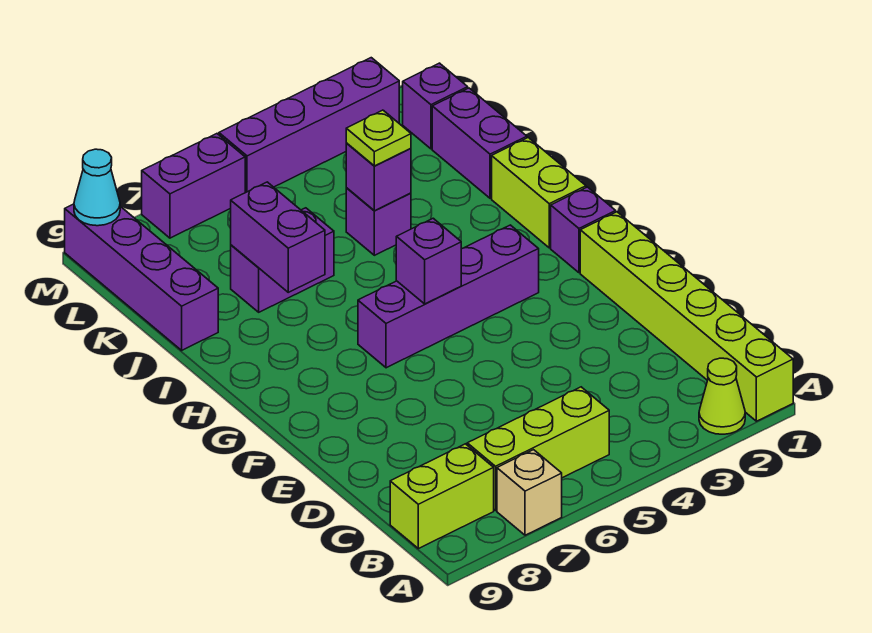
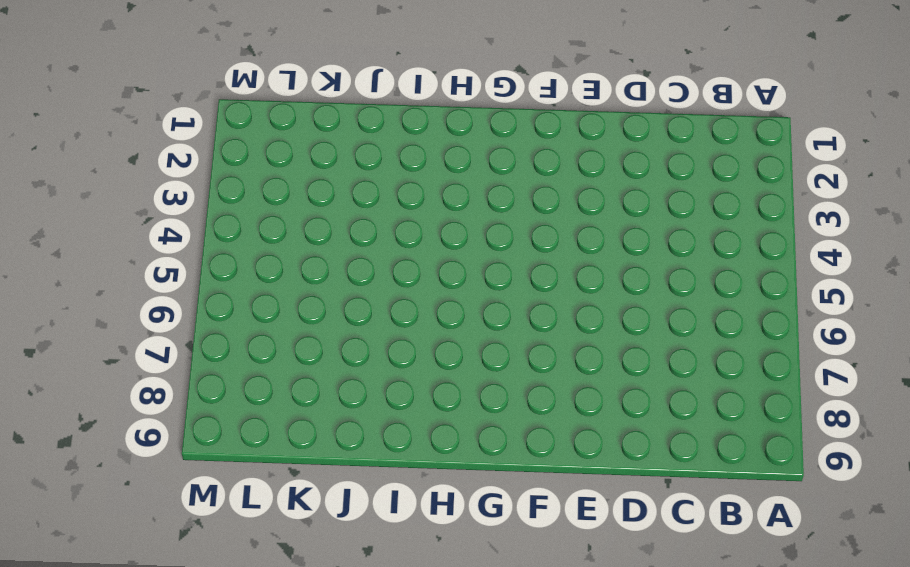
none -> lime brick A1:F1 level 1
none -> lime cone A2 level 1
none -> tan brick A7 level 1

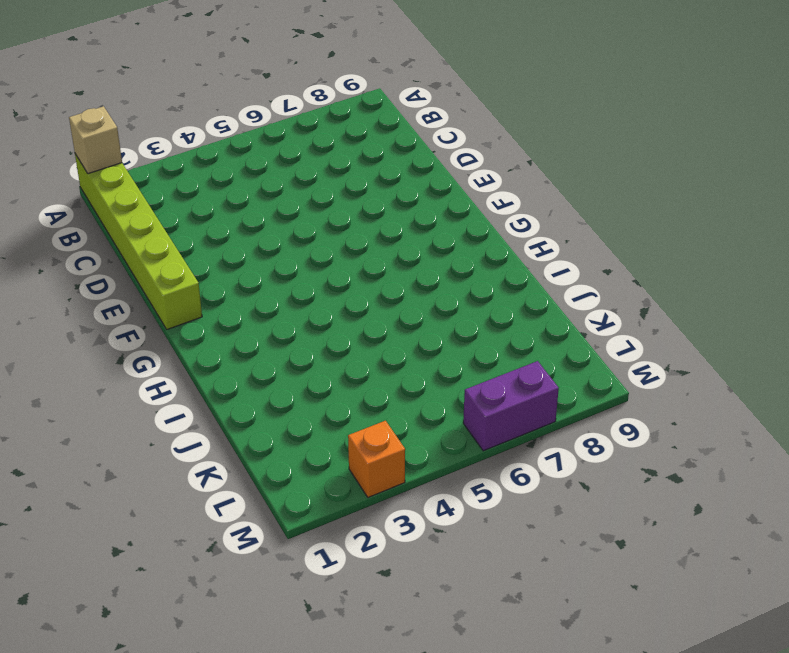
tan brick A1 level 2 -> tan brick A7 level 1
orange brick M3 level 1 -> purple brick M2:M5 level 1
none -> lime cone A2 level 1
none -> lime brick B5:B7 level 1
none -> lime brick B8:B9 level 1

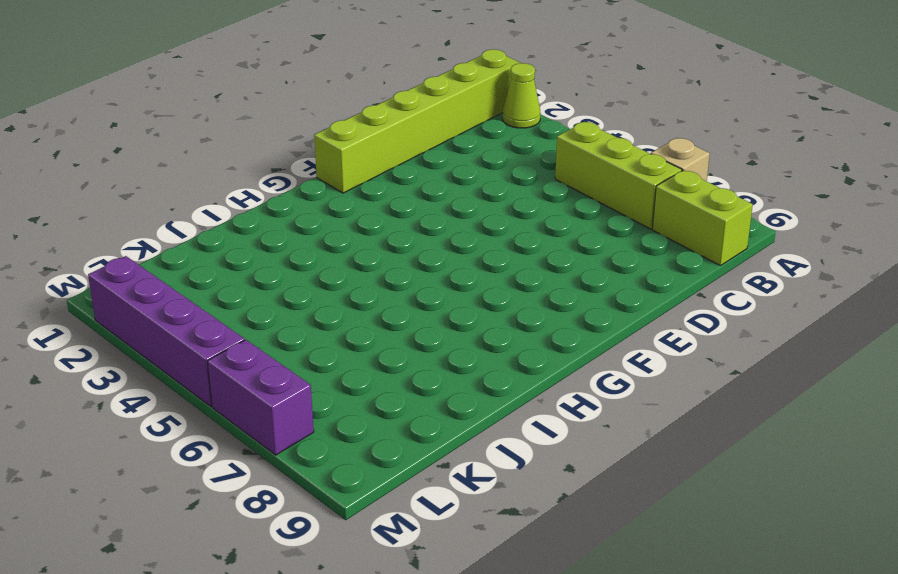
none -> purple brick G1 level 1
none -> purple brick G3:G6 level 1
none -> lime brick H1:I1 level 1

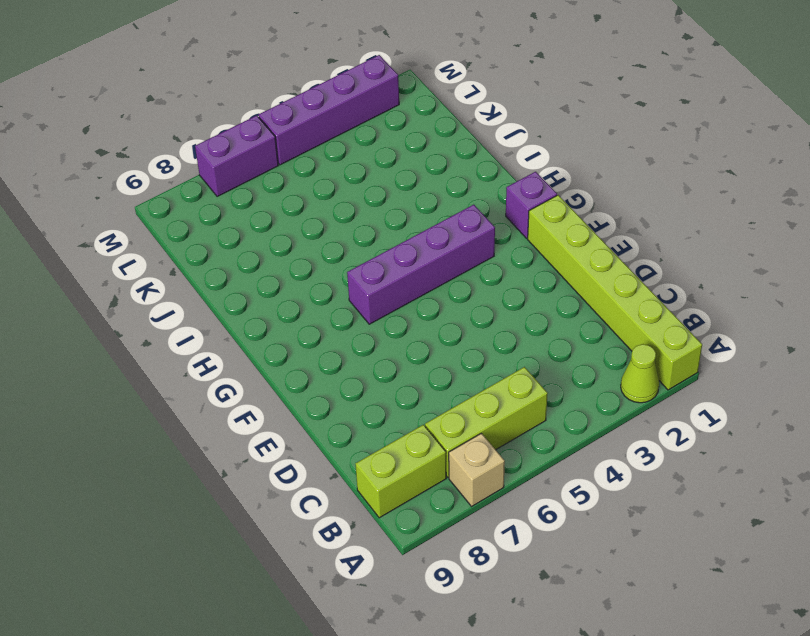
none -> lime brick H1:I1 level 1
none -> purple brick J1:K1 level 1
none -> purple brick J4 level 1

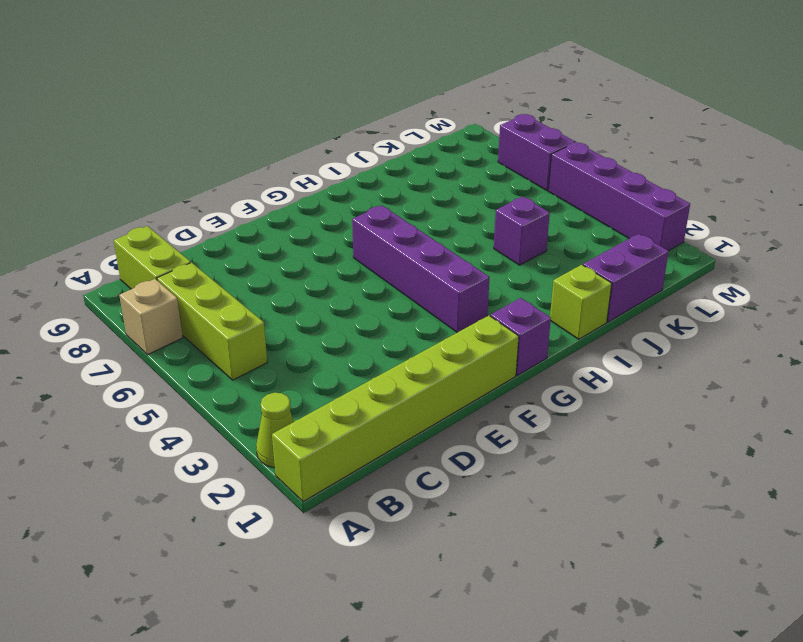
lime brick I1 level 1 -> lime brick H1:I1 level 1
none -> purple brick J6:J7 level 1
none -> purple brick J9:M9 level 1
none -> purple brick L1 level 1

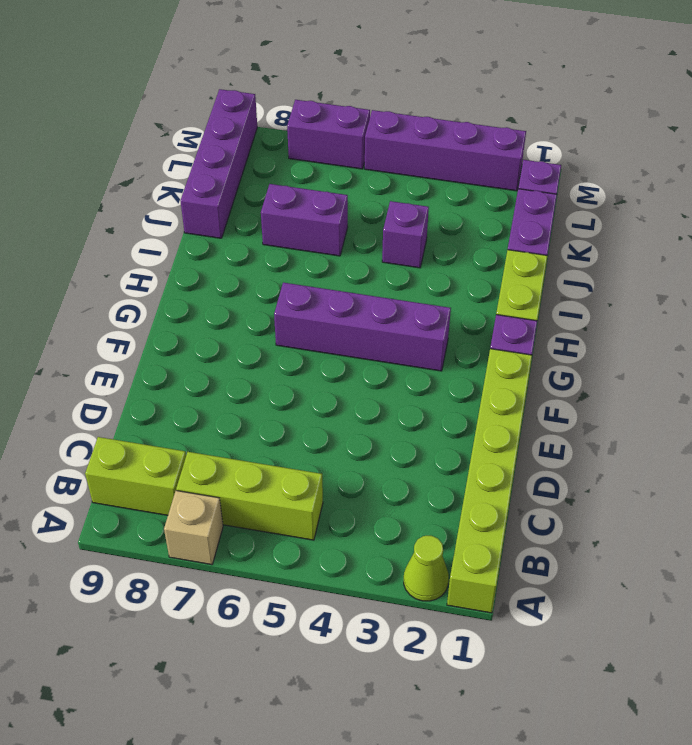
none -> purple brick G5 level 2
none -> purple brick I7:J7 level 2
none -> purple brick J4 level 2

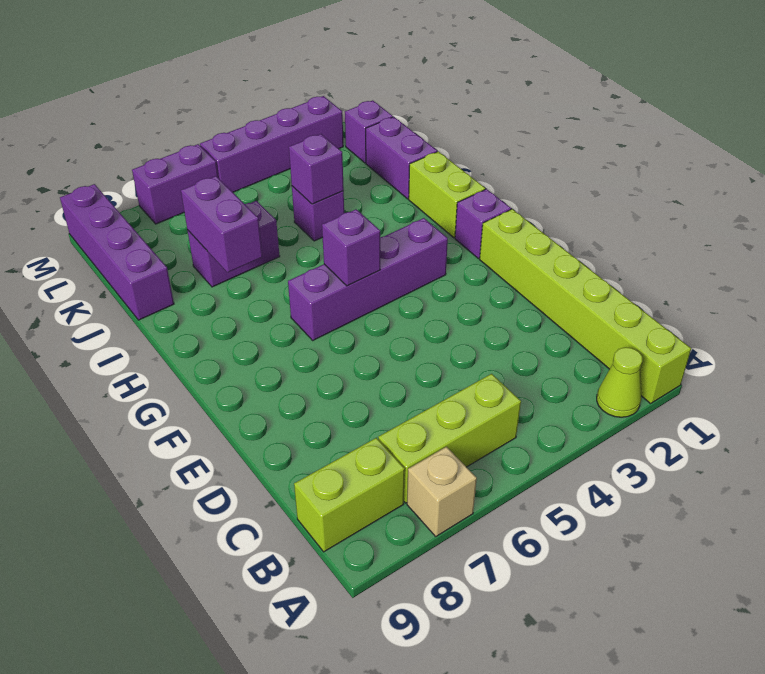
none -> cyan cone M9 level 2
none -> lime plate J4 level 3

